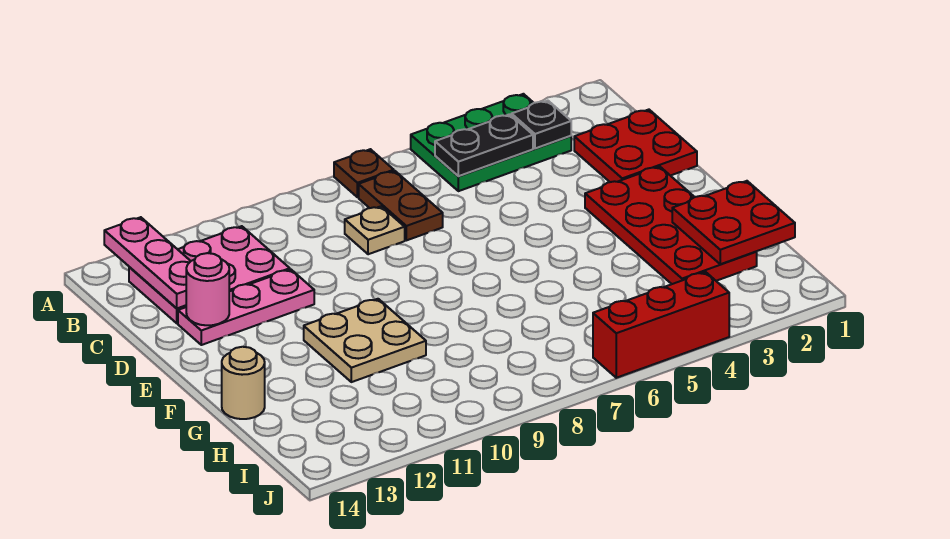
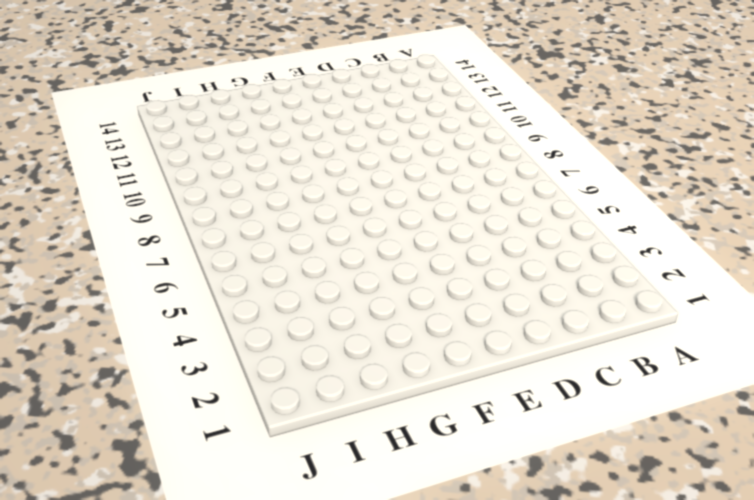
none -> green plate A3:B5 level 1
none -> brown plate A7 level 1
none -> brown plate B7:C7 level 1

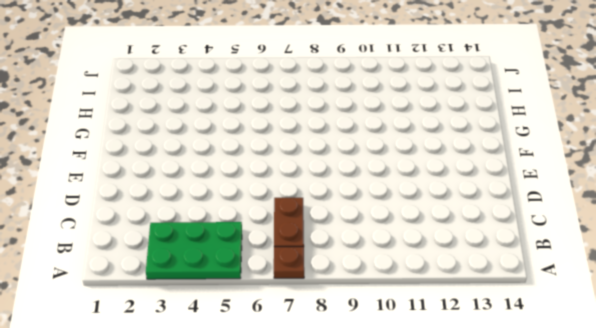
none -> pink plate B11:C13 level 1
none -> red plate C1:D2 level 1
none -> tan plate C8 level 1

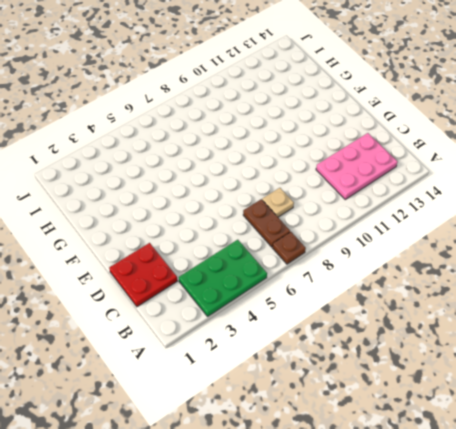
none -> pink plate D11:D13 level 1
none -> red plate E2:H3 level 1
none -> tan plate F10:G11 level 1

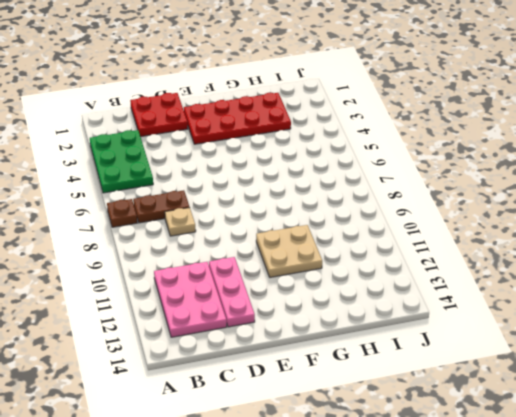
none -> tan round brick G14 level 1
none -> red brick J4:J6 level 1
none -> pink plate A13:C13 level 2

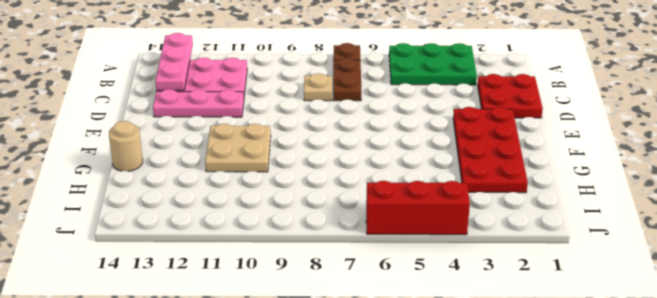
none -> black plate B3 level 2
none -> black plate B4:B5 level 2
none -> pink round brick D13 level 2

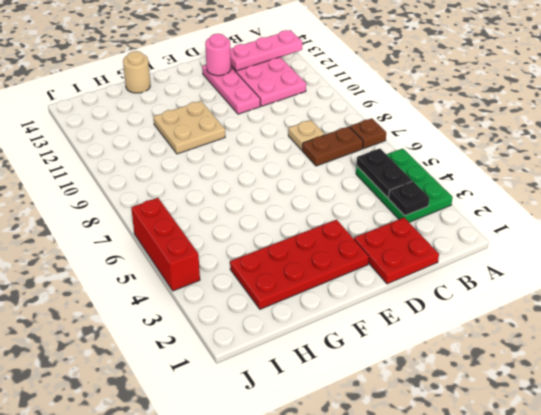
none -> red plate G1:H2 level 2

